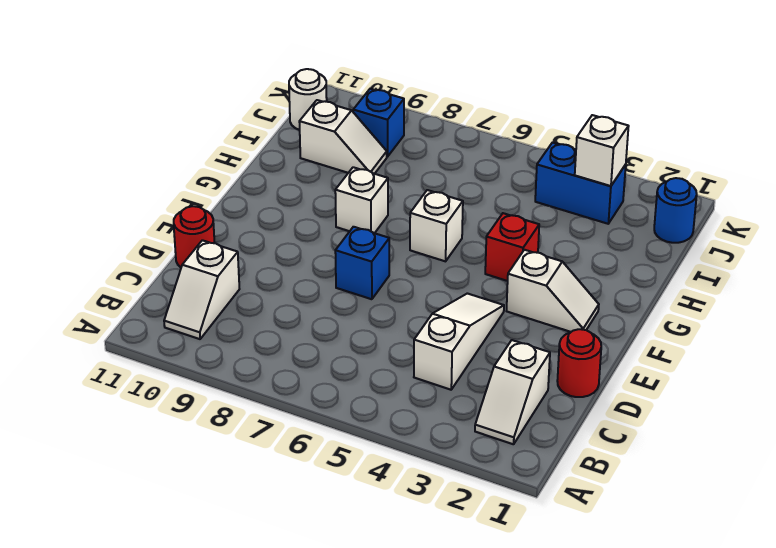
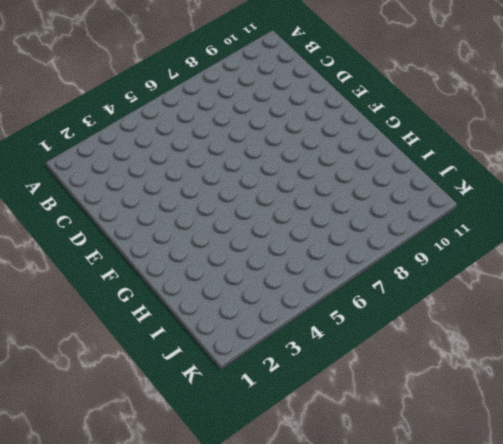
none -> white slope B2:C2 level 1 top C
none -> white slope B10:C10 level 1 top C
none -> white slope C4:E4 level 1 top C

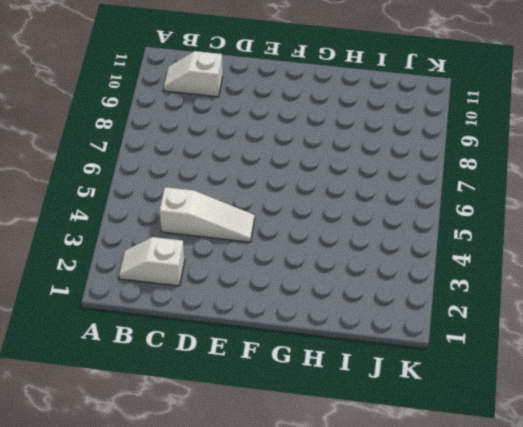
none -> red round brick D1 level 1
none -> red round brick D11 level 1
none -> blue brick E7 level 1

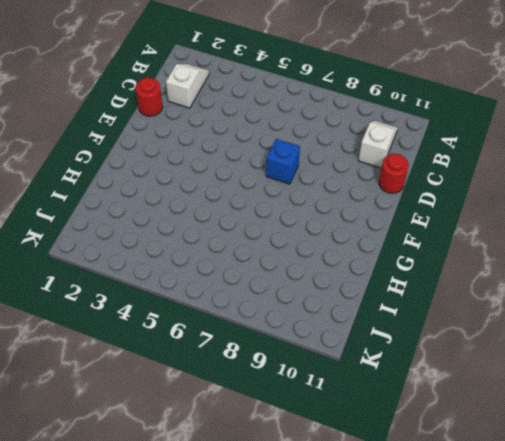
none -> white slope C4:E4 level 1 top C
none -> white slope F2:F3 level 1 top 3
none -> red brick G4 level 1

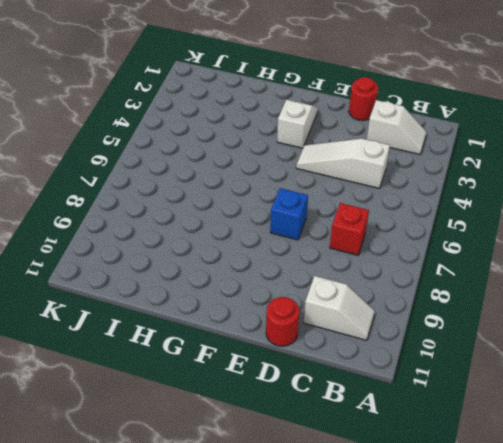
red brick C7 level 1 -> red brick G4 level 1
none -> white brick G6 level 1
none -> white brick G8 level 1
none -> white slope I9:I10 level 1 top 10

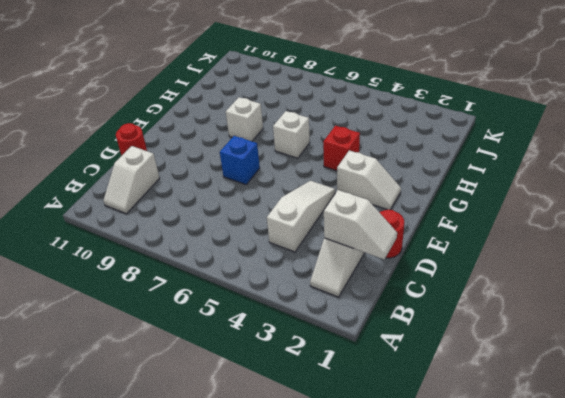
white slope C1:C2 level 2 top 2 -> white slope I9:I10 level 1 top 10
none -> blue round brick J1 level 1
none -> blue brick J3:J4 level 1
none -> blue brick J9 level 1

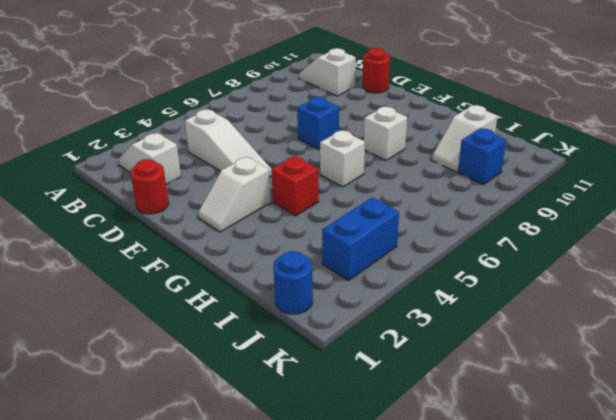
none -> white round brick J11 level 1
none -> white brick J3 level 2

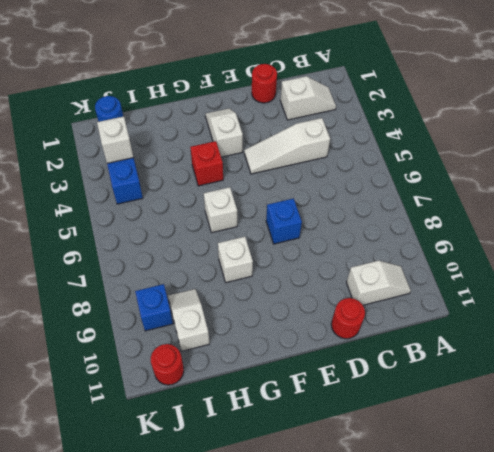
red round brick J11 level 1 -> white round brick J11 level 1

